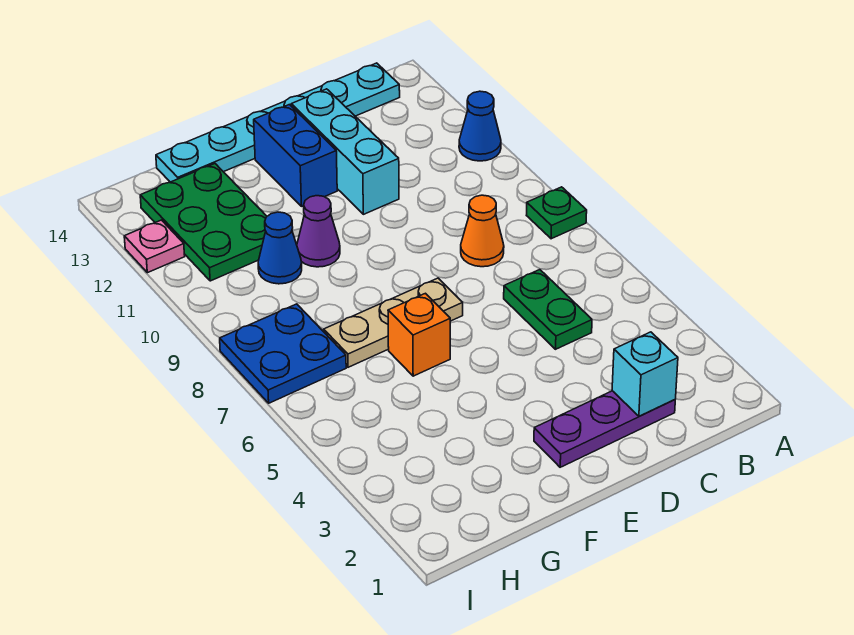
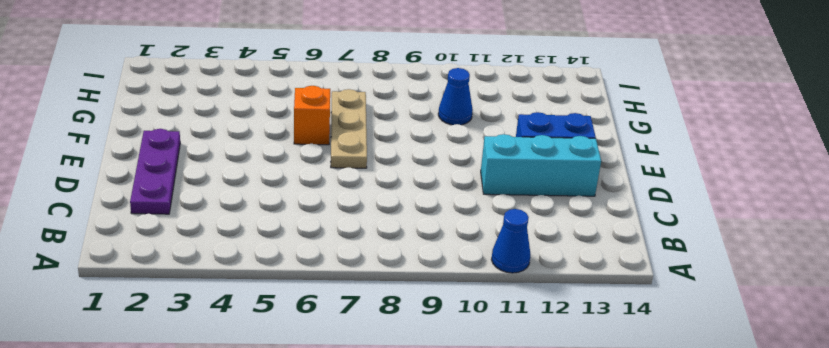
none -> green plate A8 level 1
none -> cyan plate B14:G14 level 1
none -> green plate C5:C6 level 1

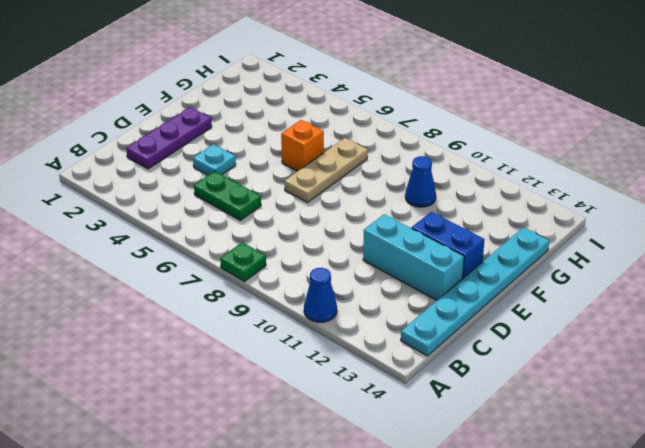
cyan plate D4 level 1 -> none
none -> orange cone C8 level 1
none -> purple cone F10 level 1
none -> green plate G11:H13 level 1

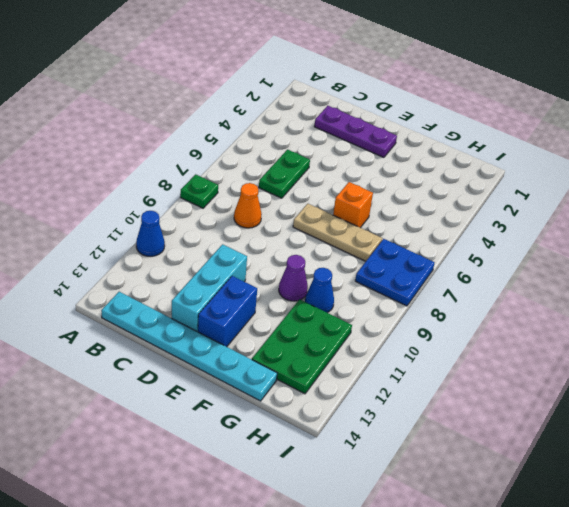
none -> pink plate I12 level 1
none -> cyan brick C2 level 2

